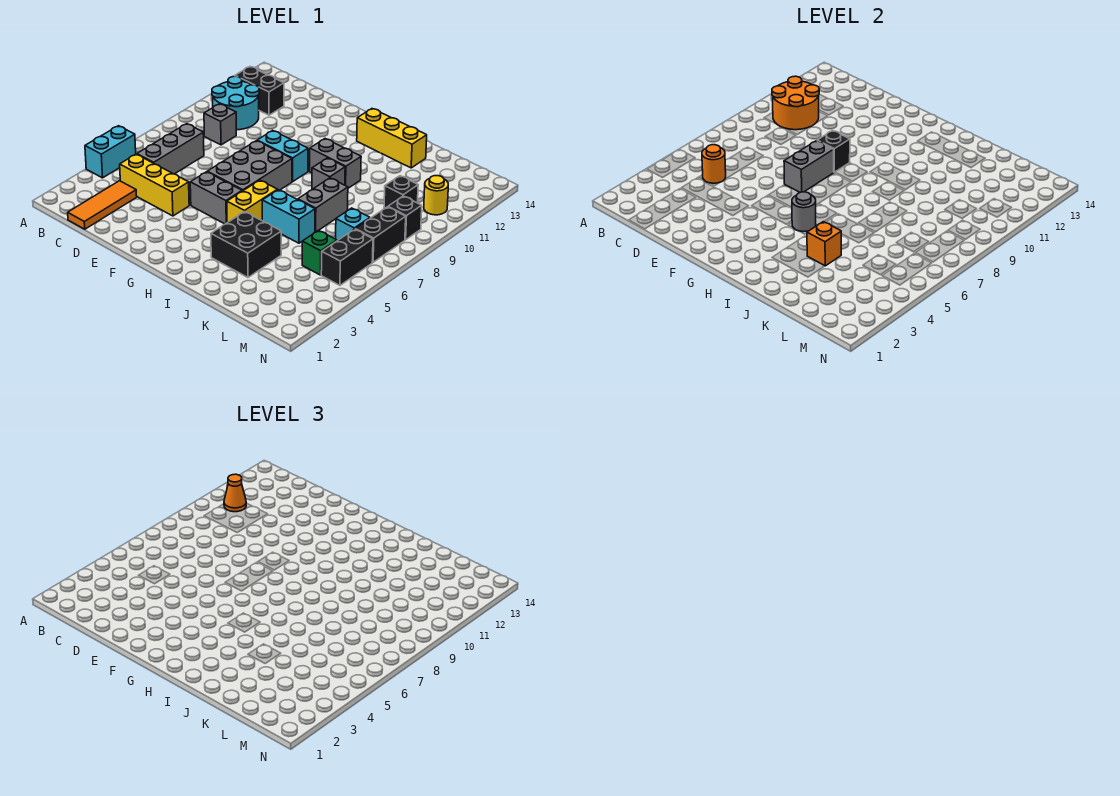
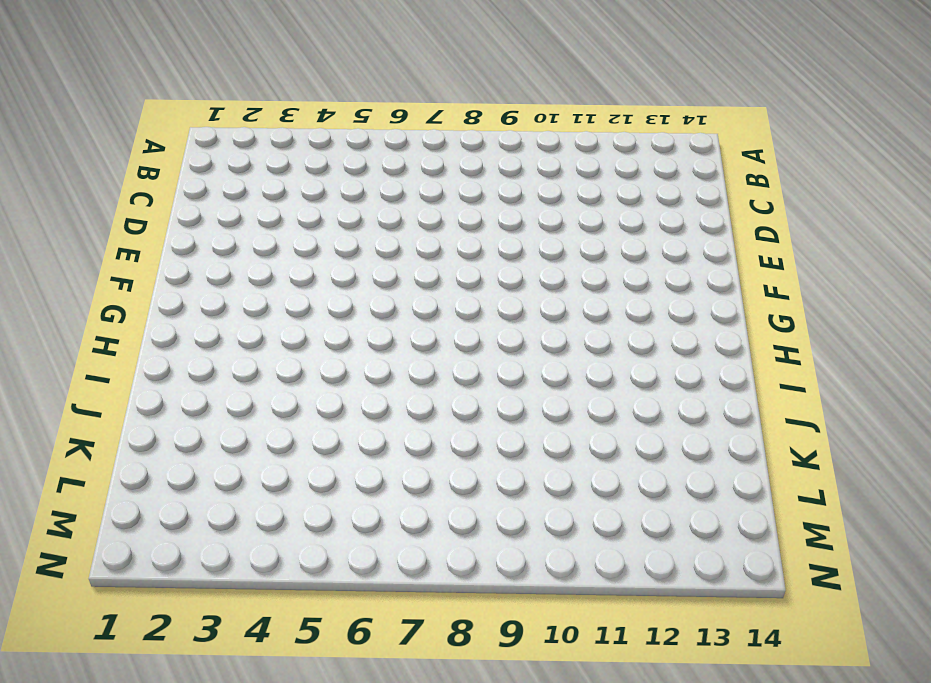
none -> cyan brick A4:A5 level 1
none -> cyan round brick B10:C11 level 1
none -> black brick B12:C12 level 1
none -> orange tile C1:C3 level 1

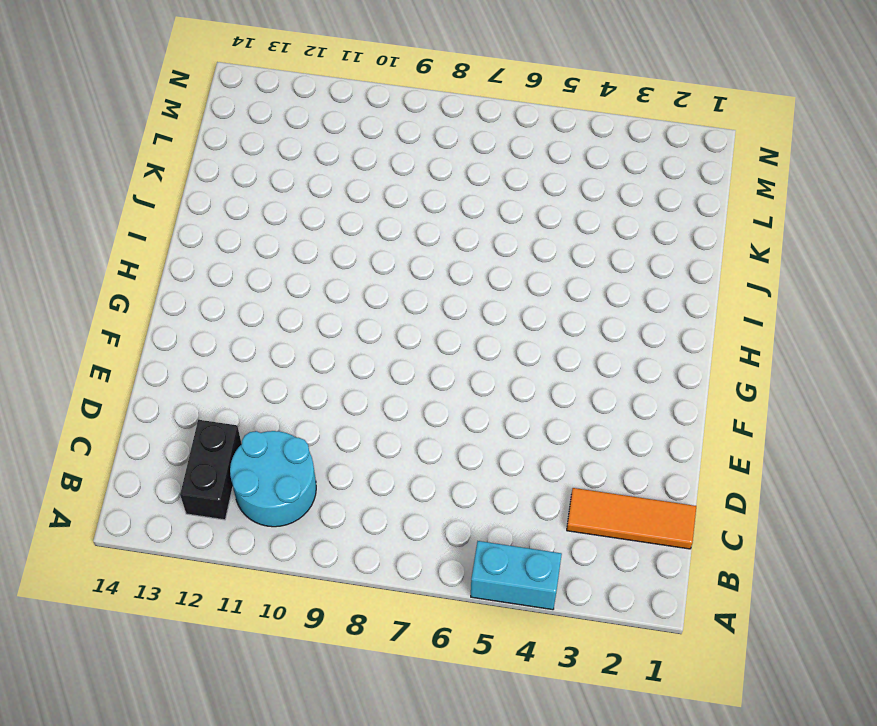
none -> yellow brick C4:E4 level 1
none -> grey brick C5:C7 level 1
none -> grey brick C9 level 1
none -> grey brick F5:G5 level 1

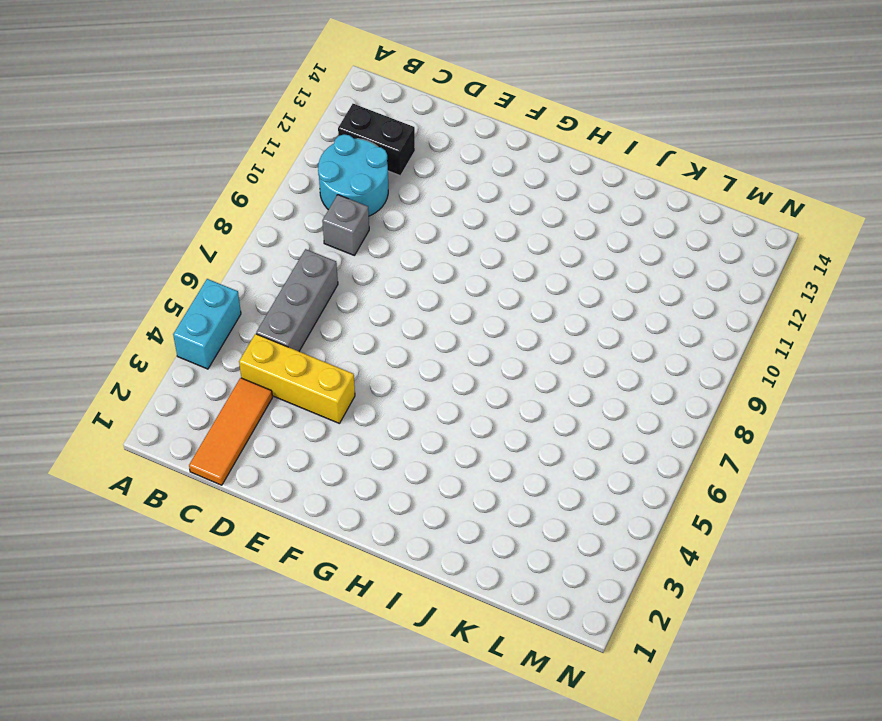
none -> grey brick F5:G5 level 1
none -> grey brick F6:G8 level 1
none -> cyan brick F9:G9 level 1
none -> yellow brick H5:H6 level 1

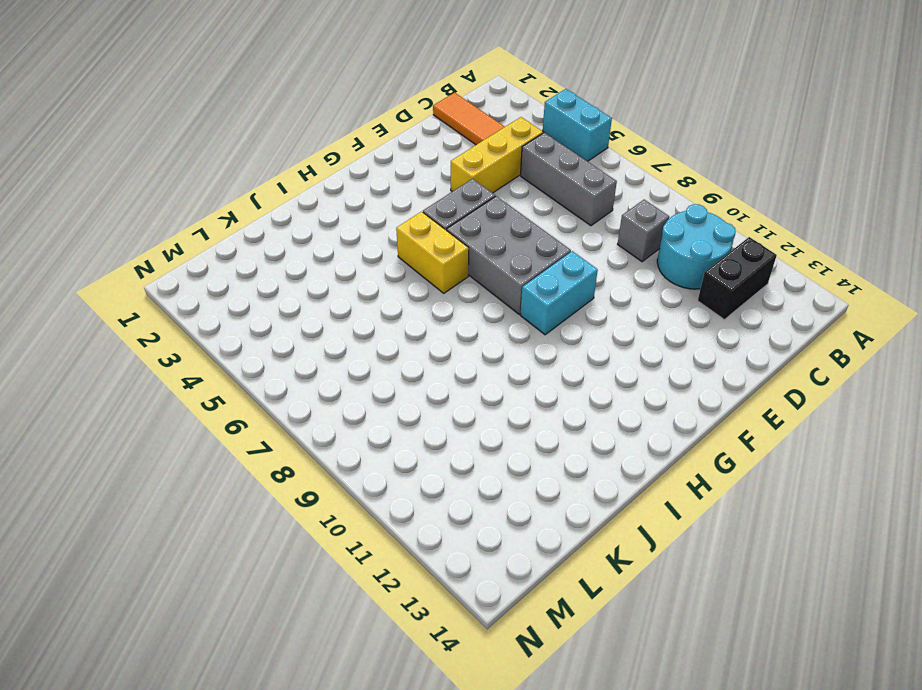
none -> grey brick H10:I10 level 1
none -> yellow brick H13:J13 level 1
none -> black brick I3:J4 level 1
none -> cyan brick I6:J6 level 1

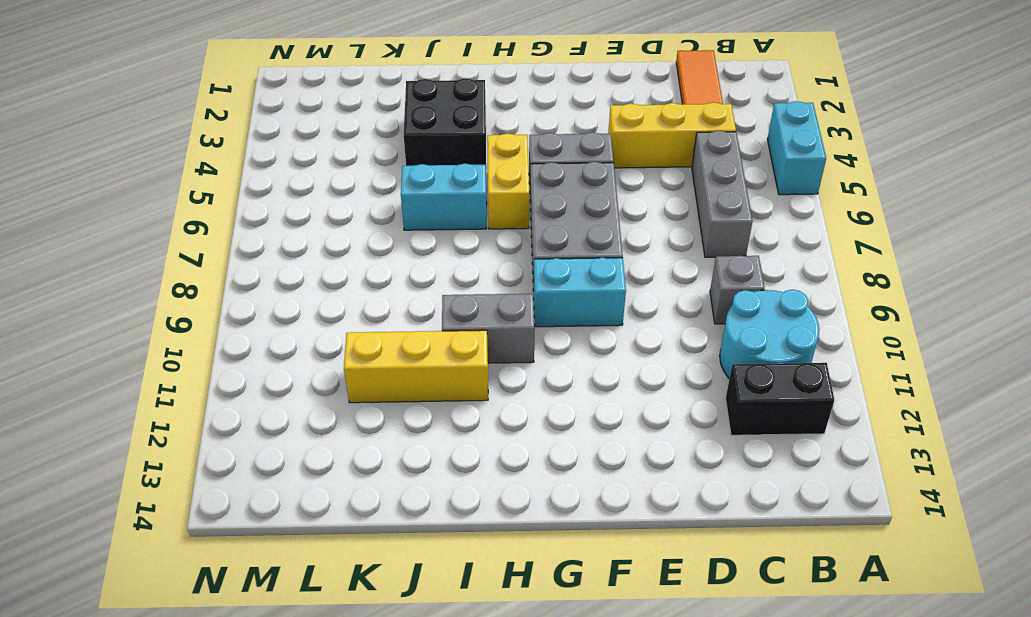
yellow brick I11:K11 level 1 -> yellow brick H13:J13 level 1
none -> grey brick I9 level 1
none -> grey brick J7:J8 level 1
none -> green brick L5 level 1
none -> cyan brick L7 level 1

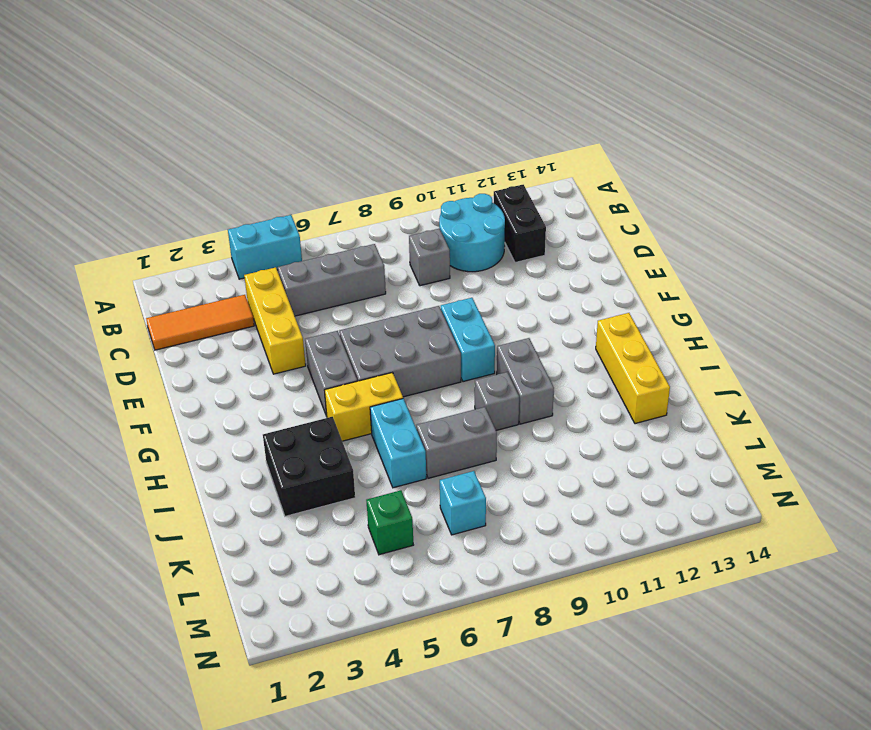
none -> black brick L10 level 1
none -> black brick M5:M6 level 1
none -> black brick M7:M8 level 1
none -> black brick M9 level 1

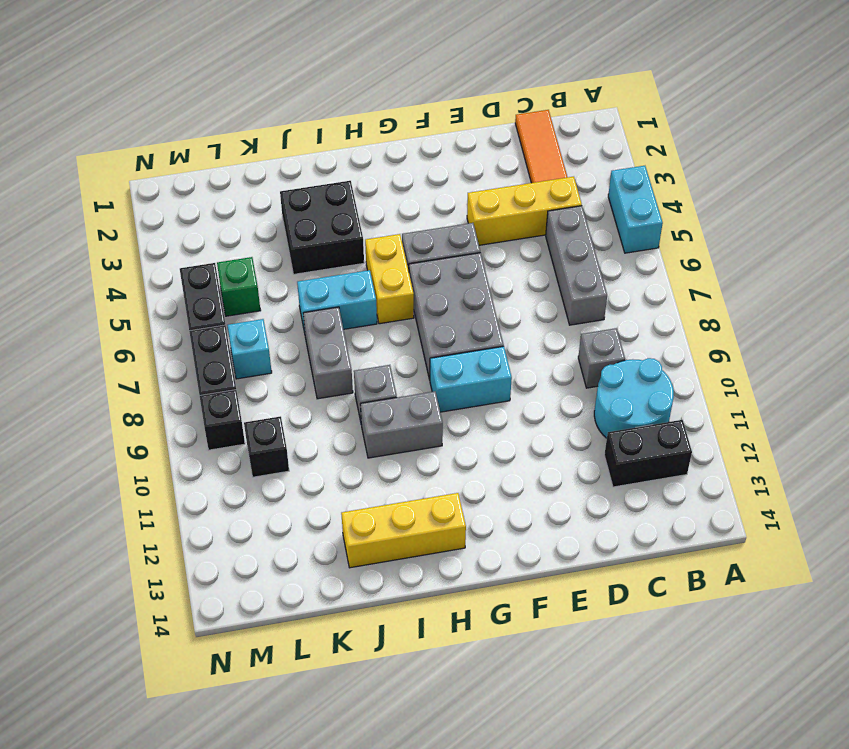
none -> yellow round brick M11 level 1
none -> orange round brick B10:C11 level 2
none -> orange round brick C5 level 2
none -> grey brick F7:F8 level 2

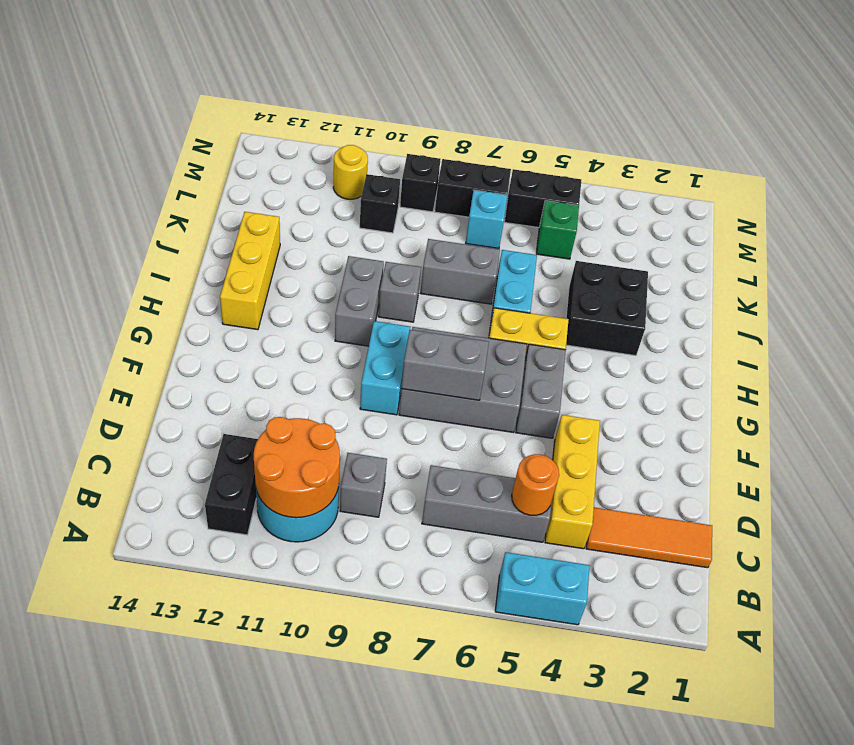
none -> black brick F9 level 2
none -> grey round brick H5 level 2
none -> orange brick J4 level 2
none -> orange cone B11 level 3

